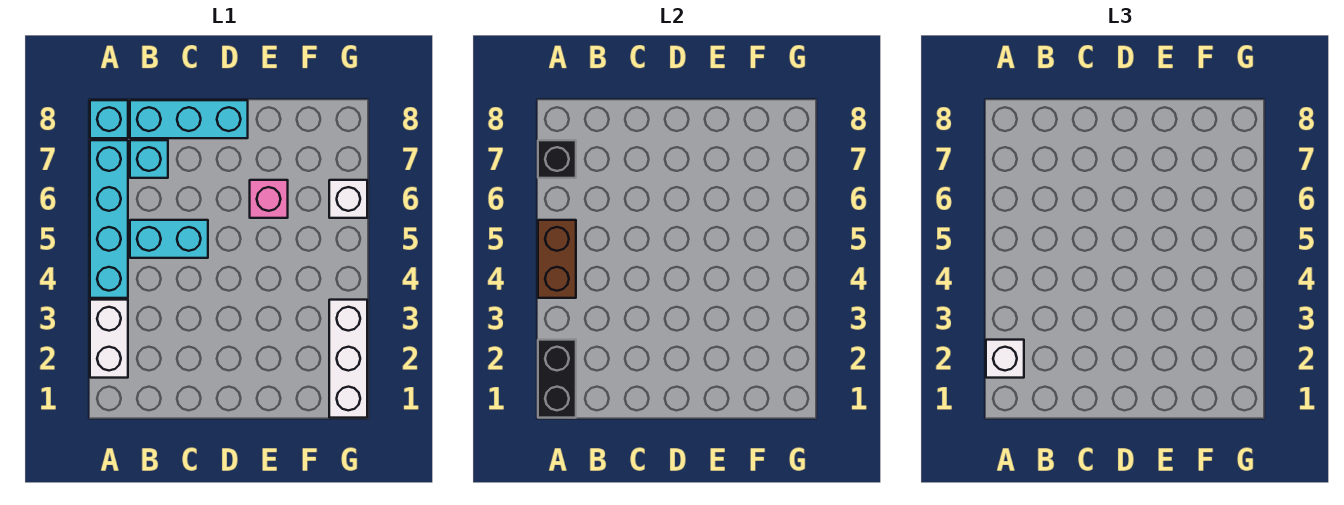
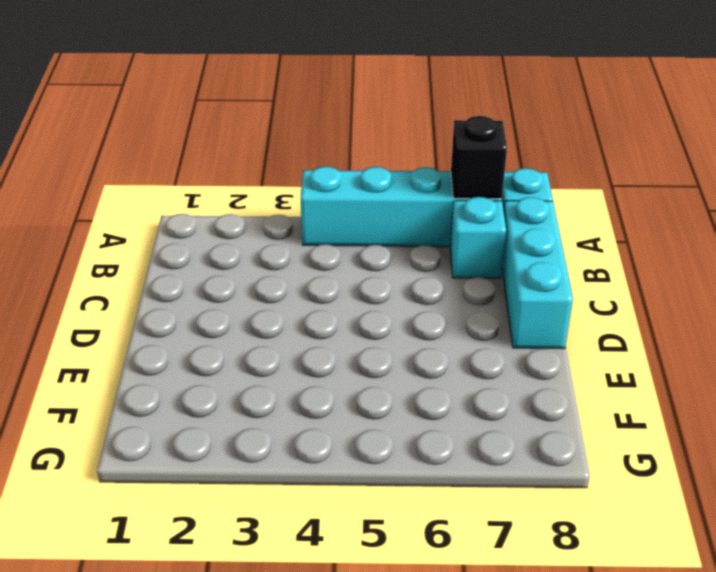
none -> white brick A2:A3 level 1
none -> cyan brick B5:C5 level 1
none -> pink brick E6 level 1

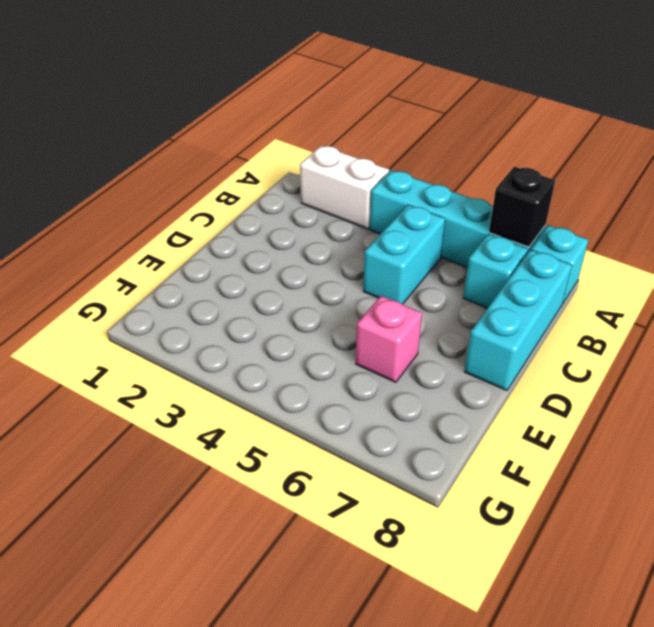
none -> white brick G1:G3 level 1
none -> white brick G6 level 1
none -> black brick A1:A2 level 2

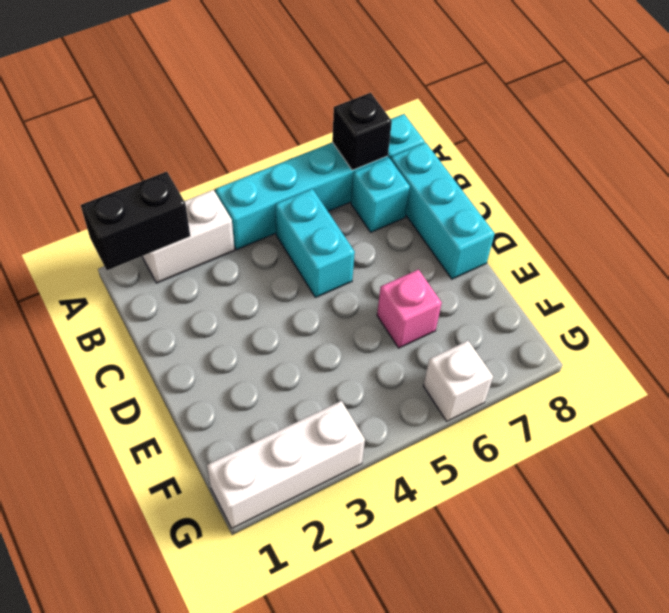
none -> brown brick A4:A5 level 2
none -> white brick A2 level 3

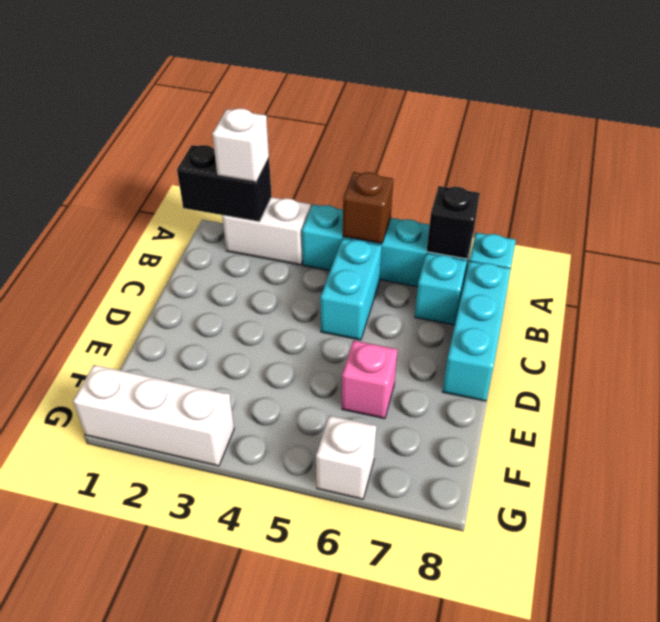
brown brick A5 level 2 -> brown brick A4:A5 level 2

